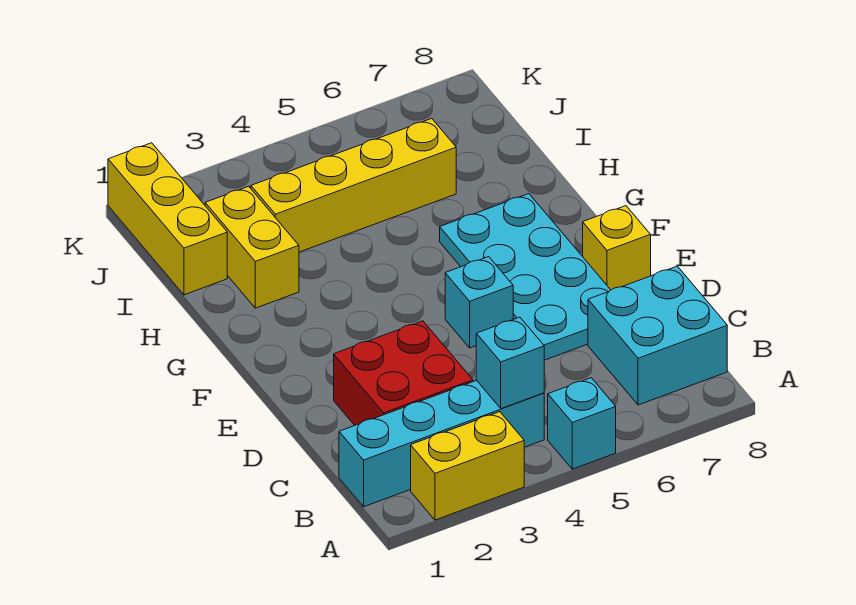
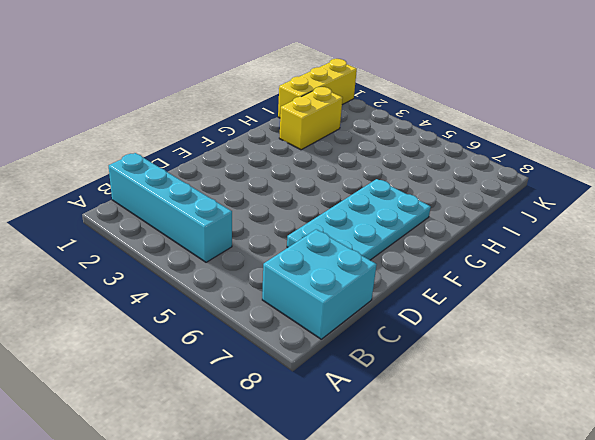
none -> yellow brick A2:A3 level 1
none -> cyan brick A5 level 1
none -> red brick C2:D3 level 1

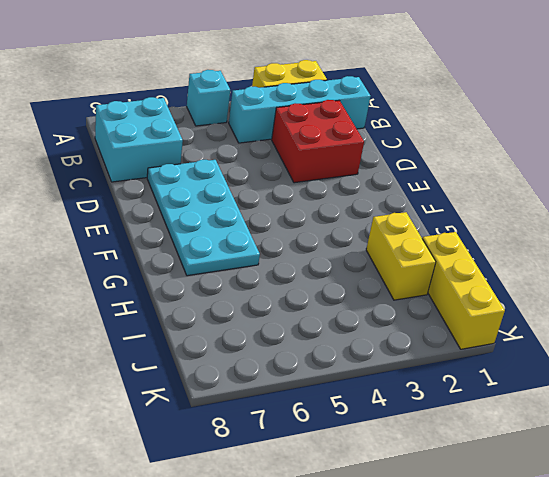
none -> cyan brick E5 level 1
none -> yellow brick E8 level 1
none -> yellow brick I3:I6 level 1

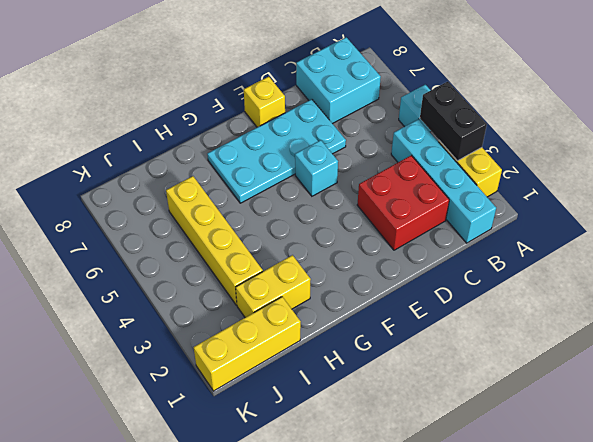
black brick A3:A4 level 2 -> none
none -> cyan brick B4 level 2

